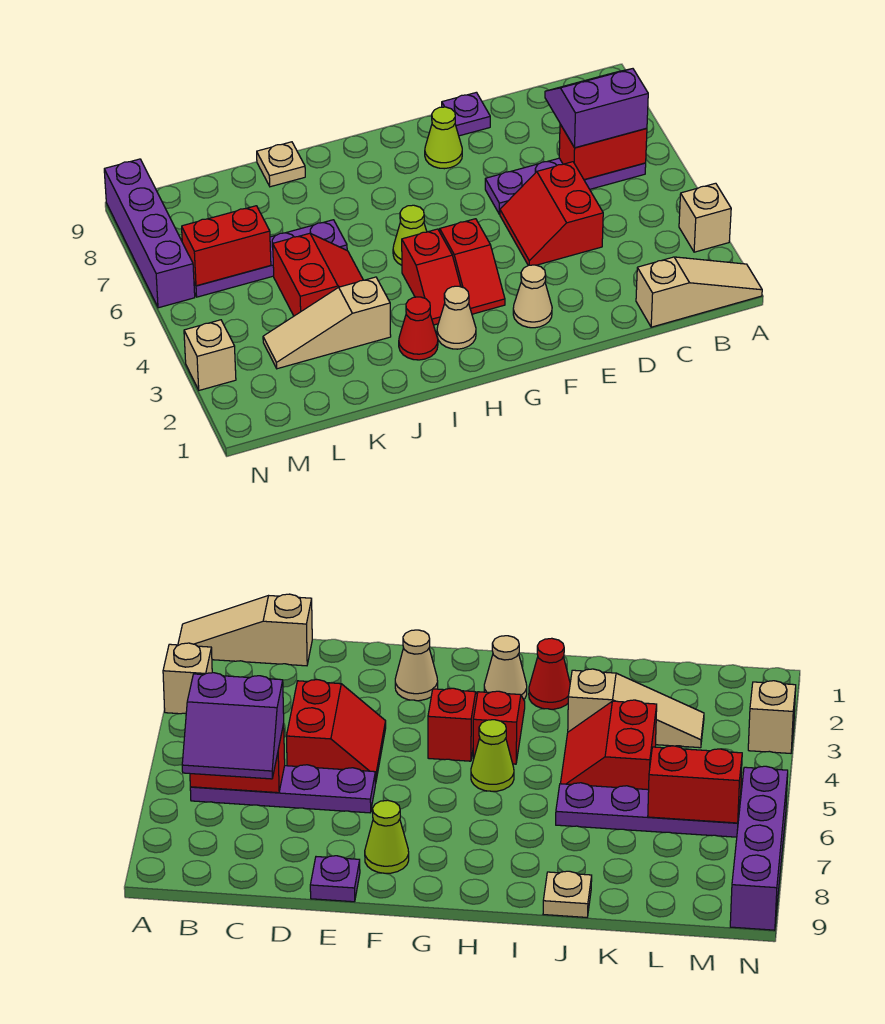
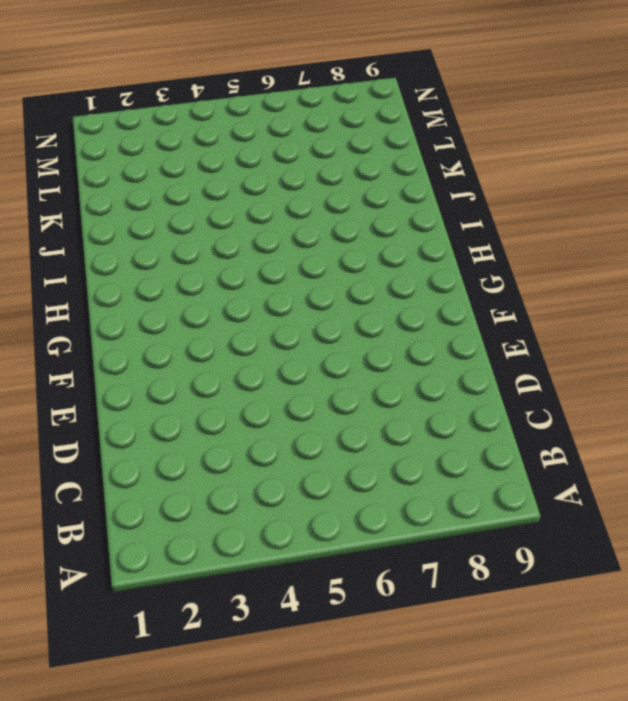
none -> tan slope A1:C1 level 1 top C
none -> tan brick A3 level 1
none -> purple plate B6:E6 level 1

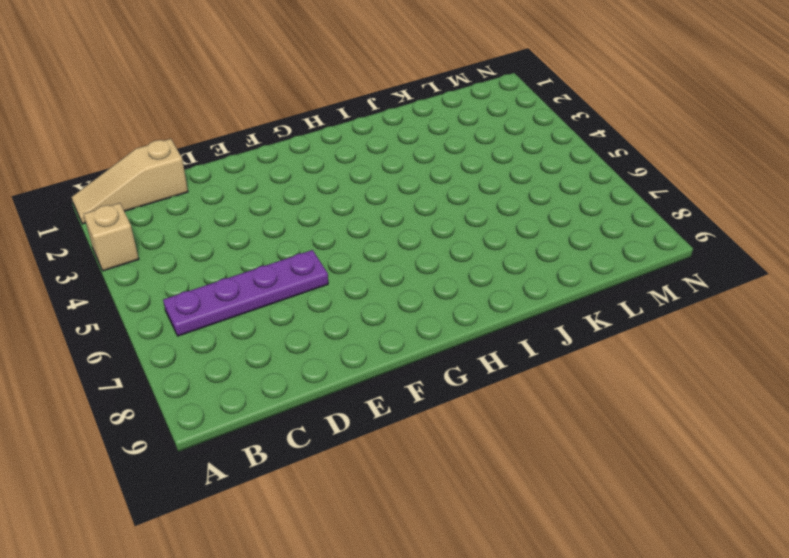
none -> red slope D4:E5 level 1 top D
none -> purple plate E9 level 1
none -> tan cone F2 level 1

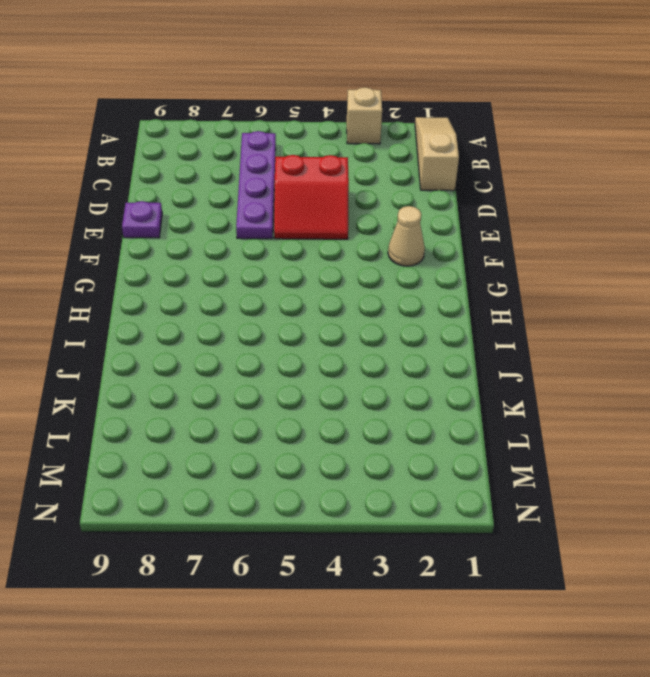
none -> lime cone F8 level 1
none -> red slope G3:G4 level 1 top 4
none -> tan cone H2 level 1

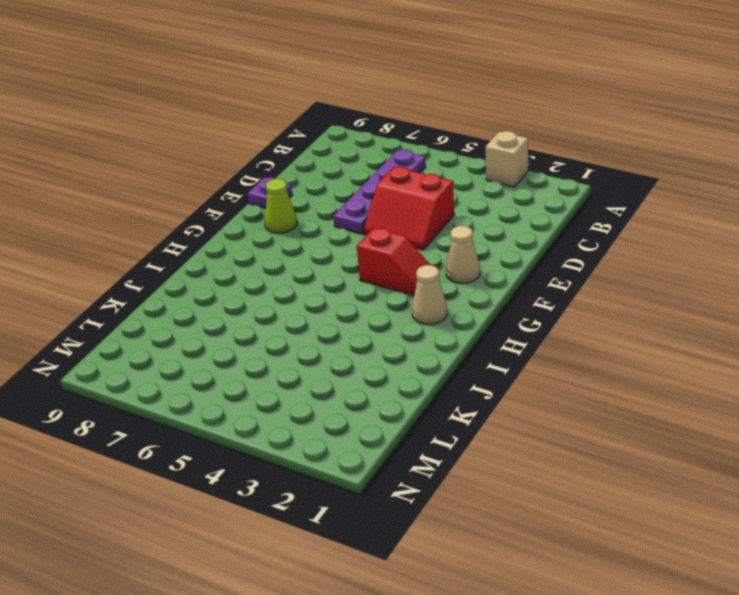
none -> tan slope A1:C1 level 1 top C
none -> red slope H3:H4 level 1 top 4
none -> lime cone H5 level 1

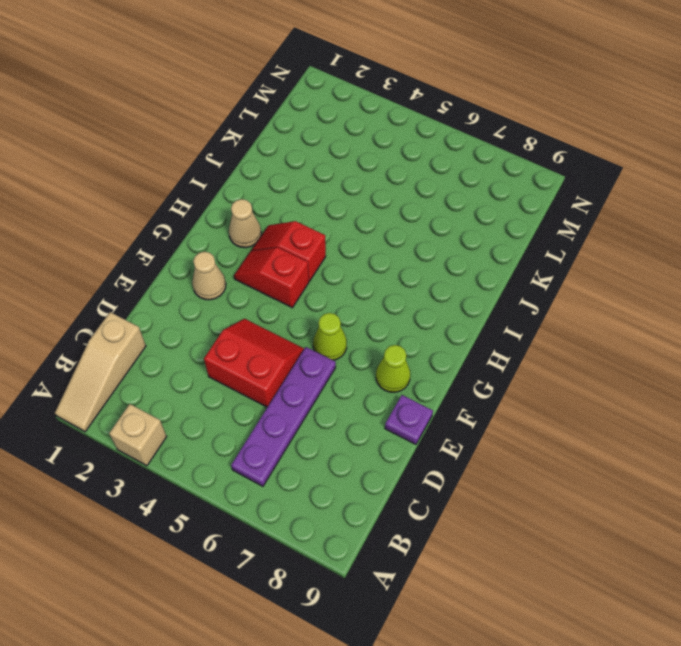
lime cone F6 level 1 -> lime cone H5 level 1
none -> red cone I2 level 1
none -> tan slope J3:L3 level 1 top J
none -> red slope J4:K5 level 1 top K

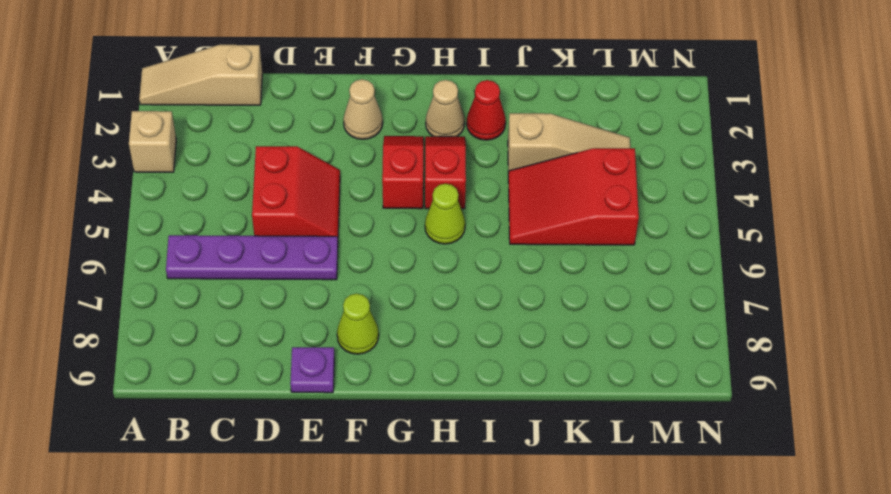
red slope J4:L5 level 1 top L -> red slope J4:K5 level 1 top K
none -> purple plate J6:M6 level 1
none -> tan plate J9 level 1
none -> tan brick N3 level 1

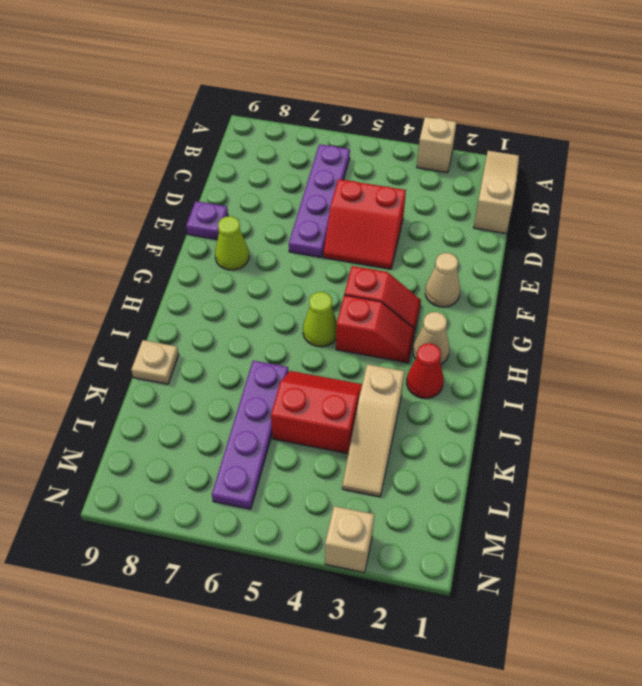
none -> purple brick N6:N9 level 1
none -> red brick B6:C6 level 2
none -> red brick L6:M6 level 2

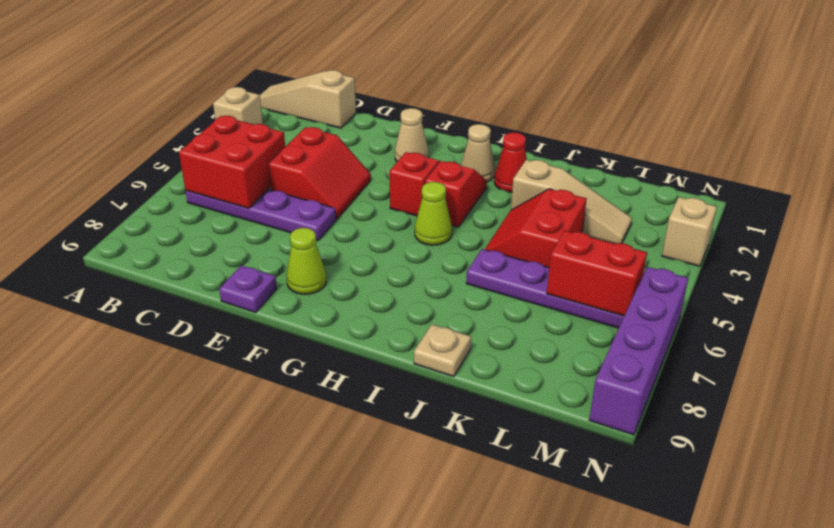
red brick B5:C6 level 2 -> red brick B6:C6 level 2
none -> purple slope B6:C7 level 3 top 6

